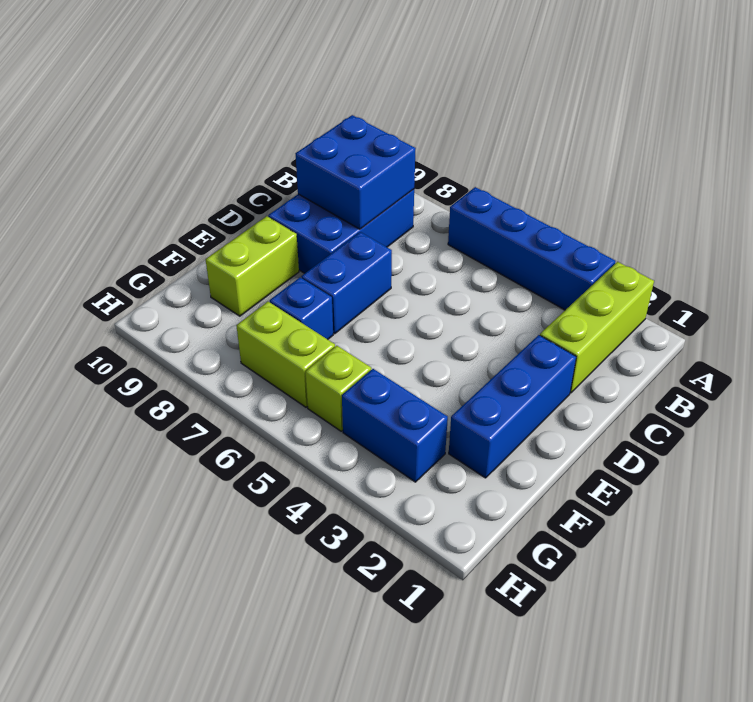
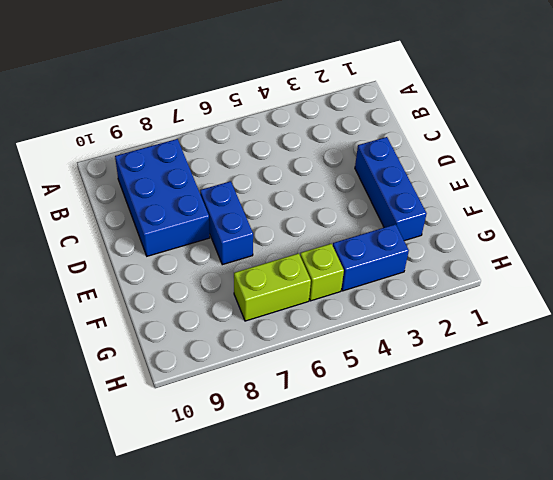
none -> lime brick A2:C2 level 1
none -> blue brick A3:A6 level 1

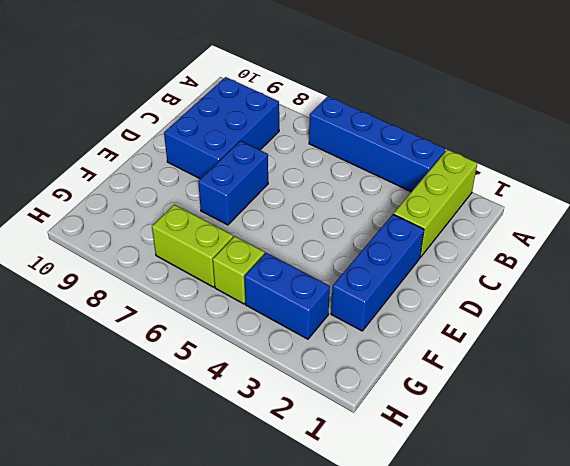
none -> lime brick E9:F9 level 1
none -> blue brick F7 level 1

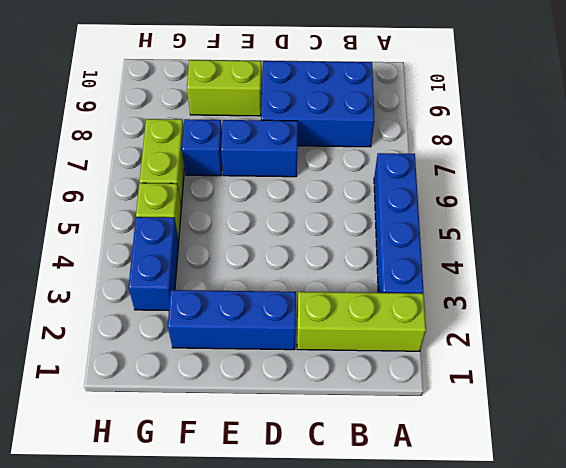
none -> blue brick B8:C9 level 2

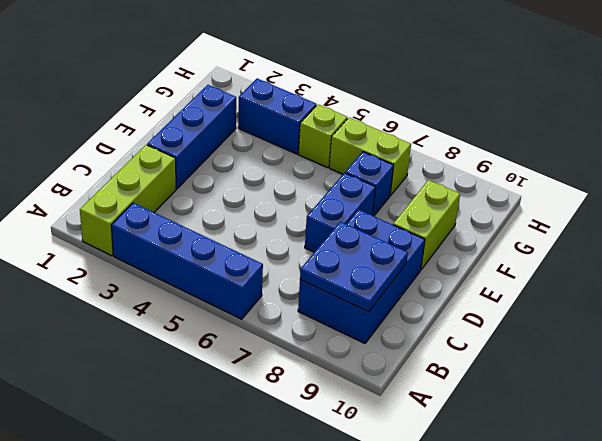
blue plate B8:C9 level 2 -> blue brick B8:C9 level 2

